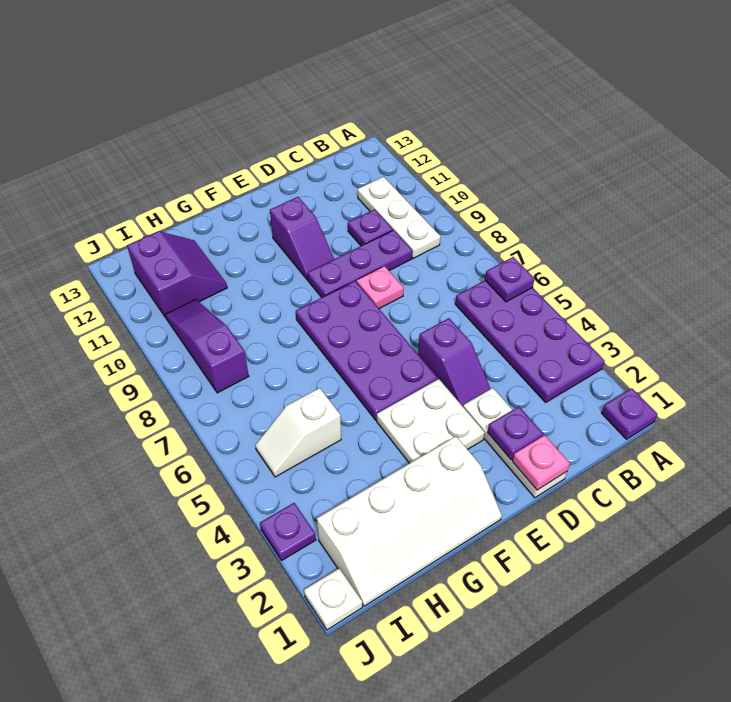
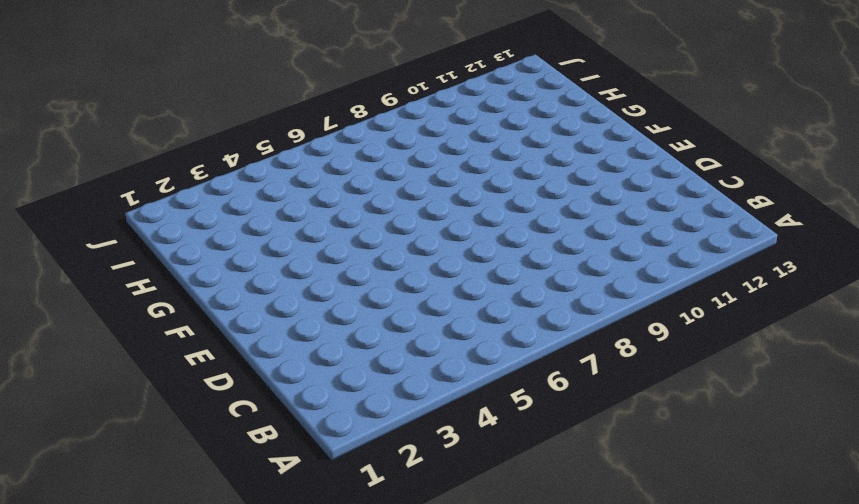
none -> purple plate A1 level 1
none -> purple plate A3:B6 level 1
none -> white plate B9:B11 level 1

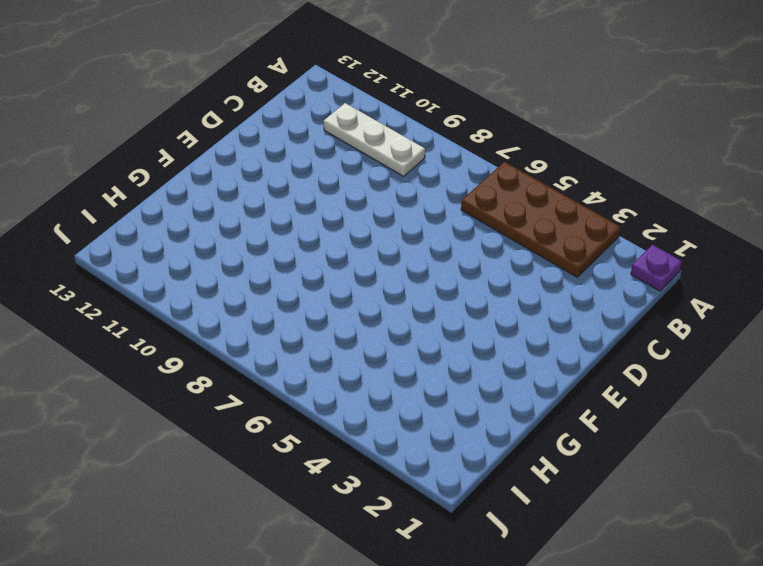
brown plate A3:B6 level 1 -> purple plate A3:B6 level 1
none -> purple plate C9:E9 level 1
none -> purple plate C10 level 1
none -> white plate D1:D3 level 1

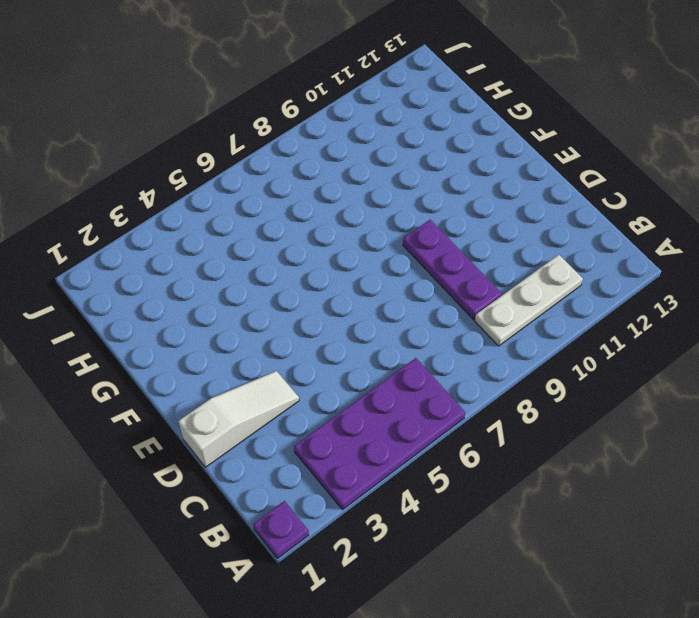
white slope D1:D3 level 1 top 1 -> white plate D1:D3 level 1
none -> purple plate C10 level 1
none -> purple slope D4:D5 level 1 top 5
none -> pink plate D8 level 1

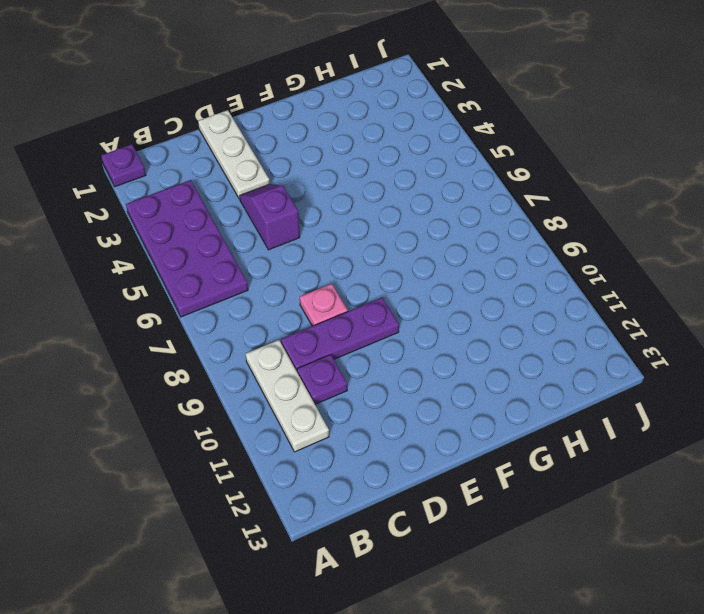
none -> white plate E3:F4 level 1
none -> purple plate E5:F8 level 1
none -> purple slope E10:E11 level 1 top 11

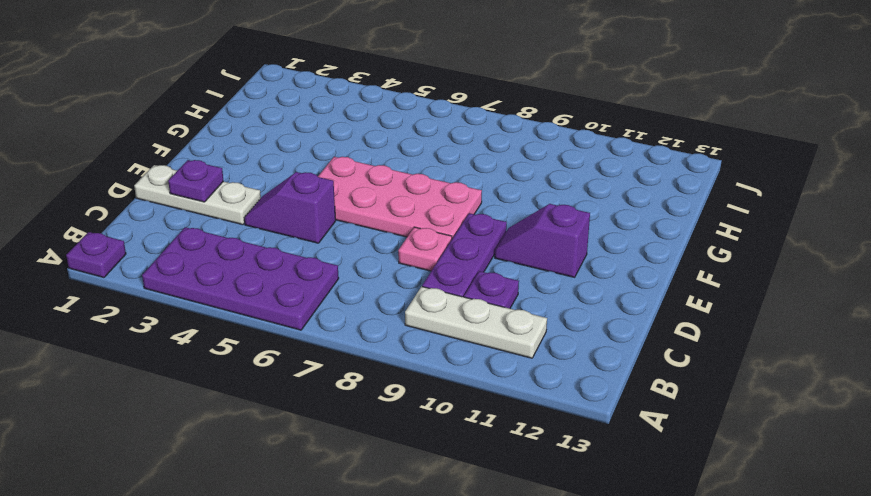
pink plate E5:F8 level 1 -> purple plate E5:F8 level 1
none -> white plate E3:F4 level 1
none -> white slope F1:I2 level 1 top 2
none -> white slope H5:I5 level 1 top H

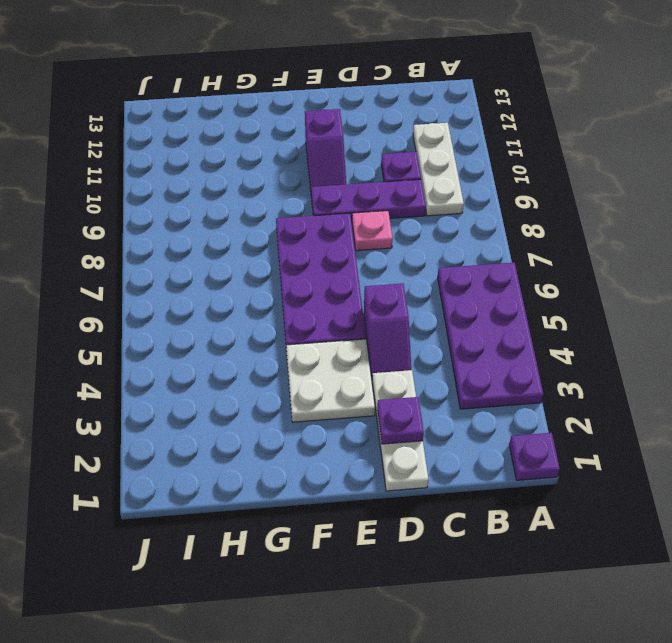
none -> white slope F1:I2 level 1 top 2
none -> white slope H5:I5 level 1 top H
none -> purple slope H11:I12 level 1 top I

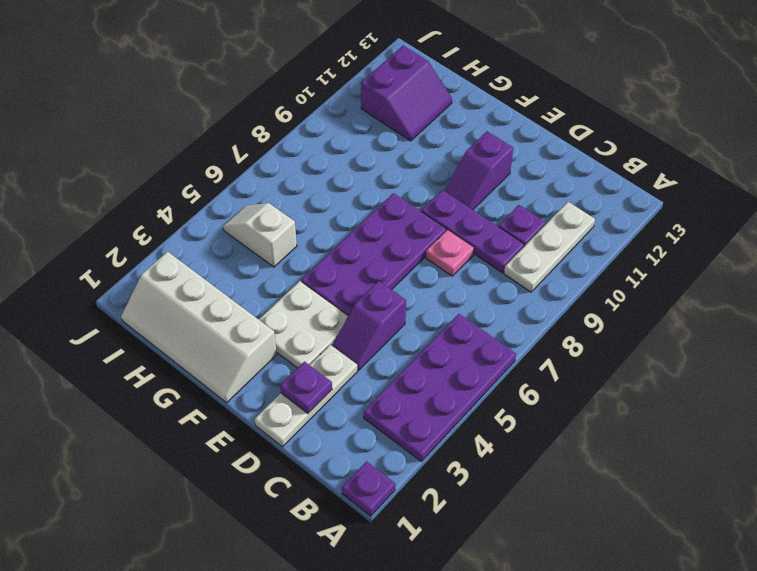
none -> purple slope I8:I10 level 1 top 8
none -> white plate J1 level 1
none -> purple plate J3 level 1

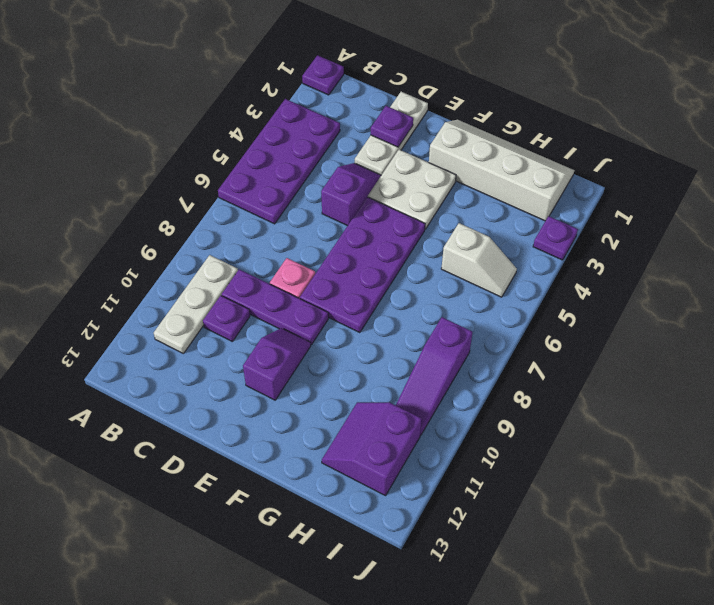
none -> white plate J1 level 1
none -> purple plate A6 level 2
none -> pink plate D1 level 2

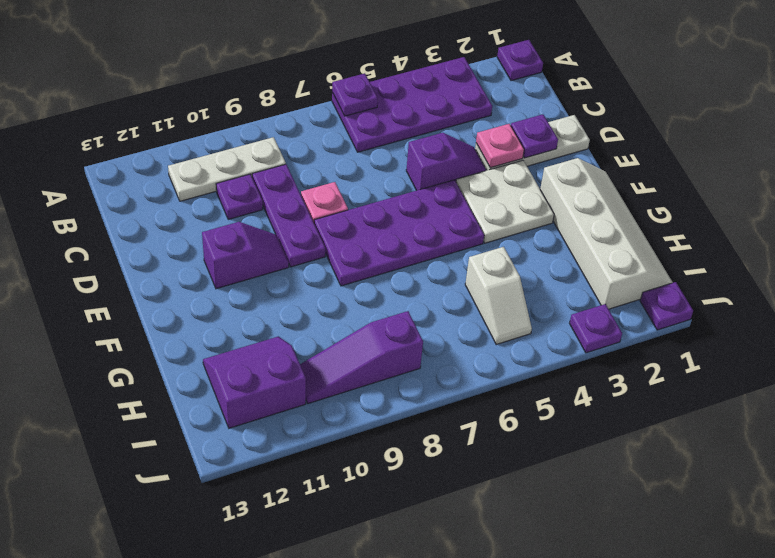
pink plate D3 level 2 -> pink plate D1 level 2
purple plate J1 level 1 -> white plate J1 level 1

